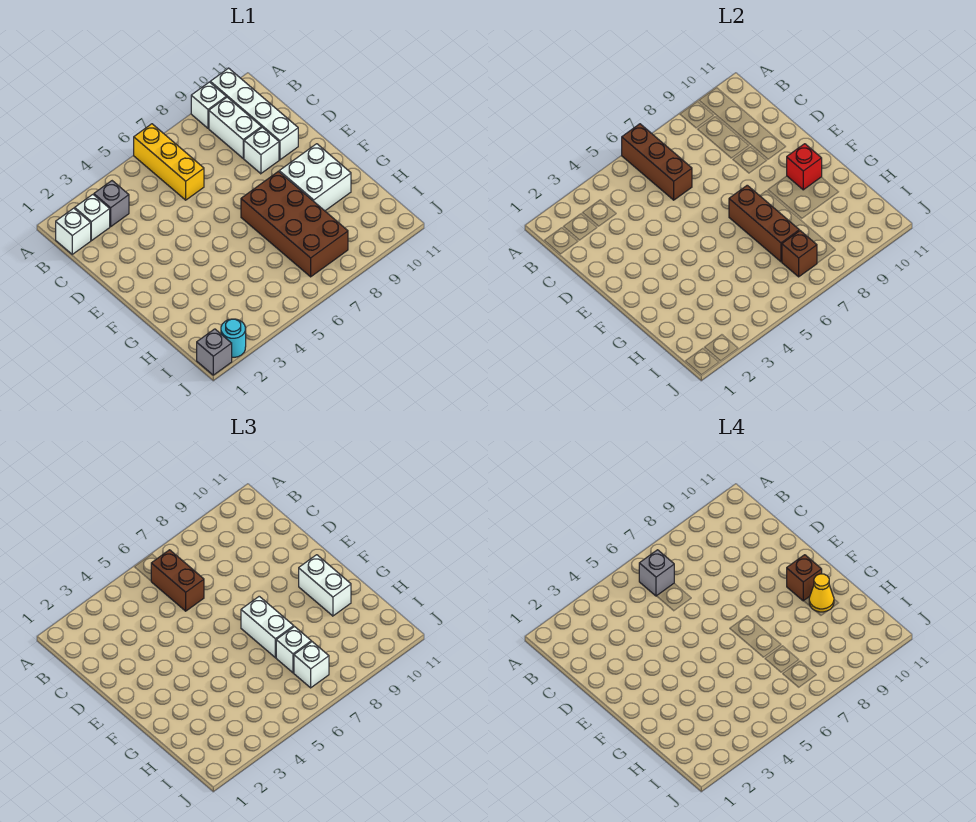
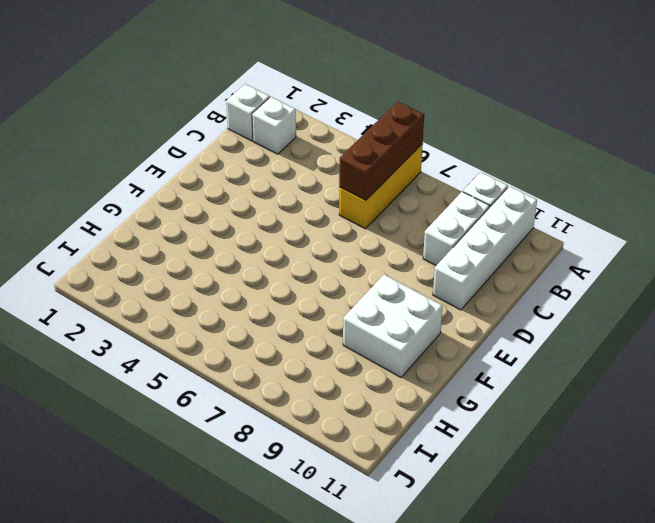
none -> grey brick B3 level 1
none -> white brick D9 level 1
none -> brown brick F7:I8 level 1

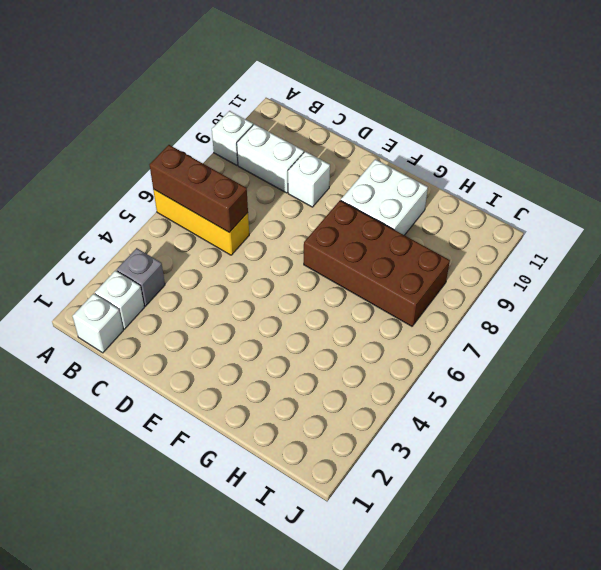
none -> white brick A10:D10 level 1
none -> grey brick J1 level 1
none -> cyan round brick J2 level 1

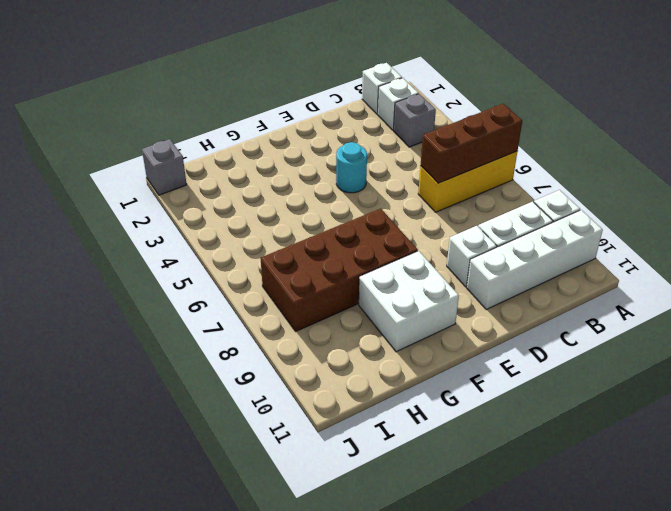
cyan round brick E4 level 1 -> cyan round brick J2 level 1
none -> brown brick F7:H7 level 2
none -> red brick F10 level 2
none -> brown brick I7 level 2

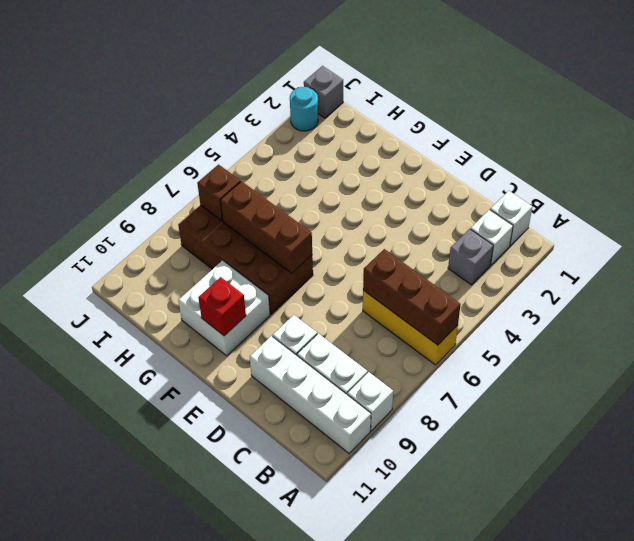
none -> brown brick B6:C6 level 3
none -> white brick F7:G7 level 3
none -> white brick F10:G10 level 3

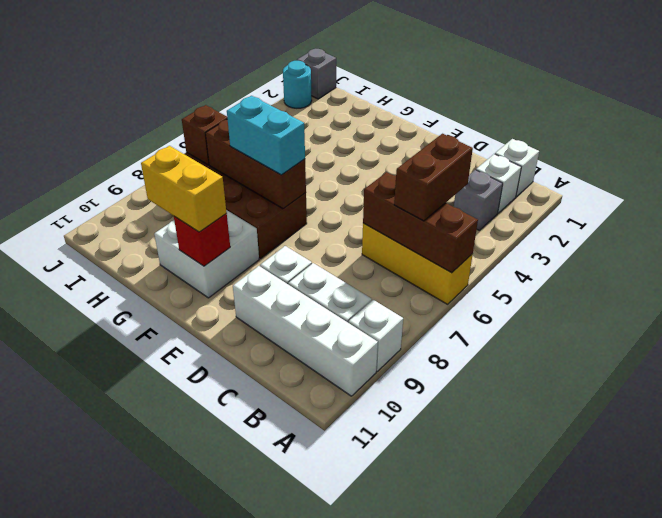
brown brick B5:B6 level 3 -> brown brick B6:C6 level 3
cyan brick F7:G7 level 3 -> white brick F7:G7 level 3
yellow brick F10:G10 level 3 -> white brick F10:G10 level 3
none -> white brick H7 level 3
none -> white brick I7 level 3
none -> grey brick B6 level 4

